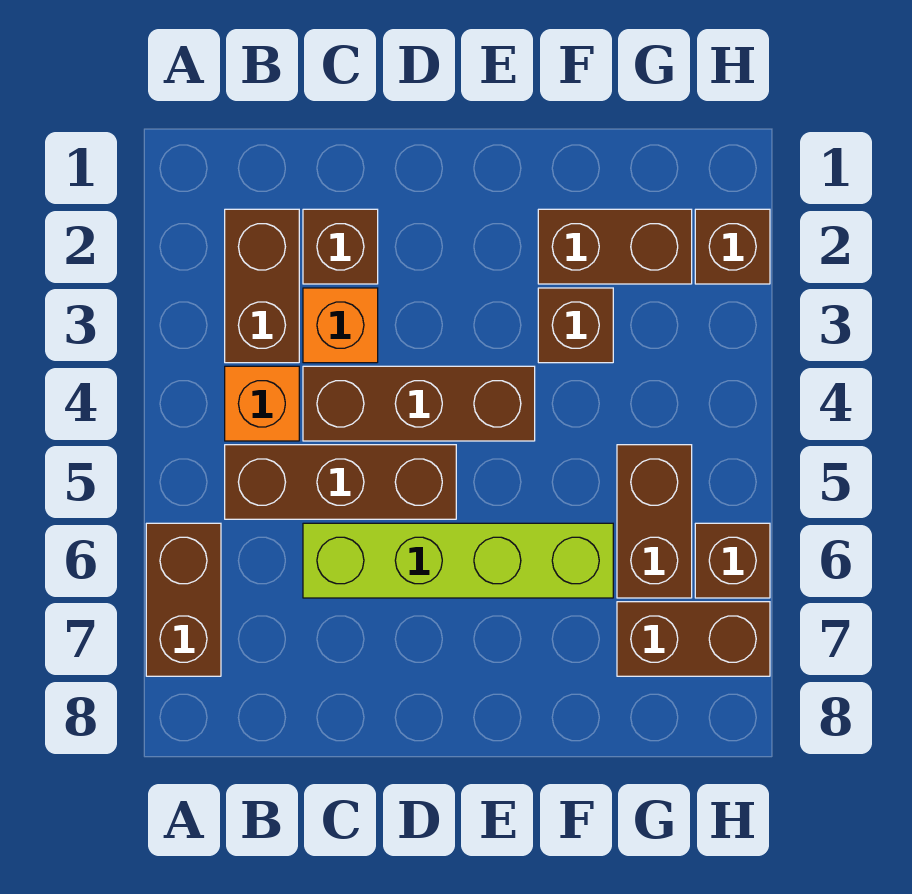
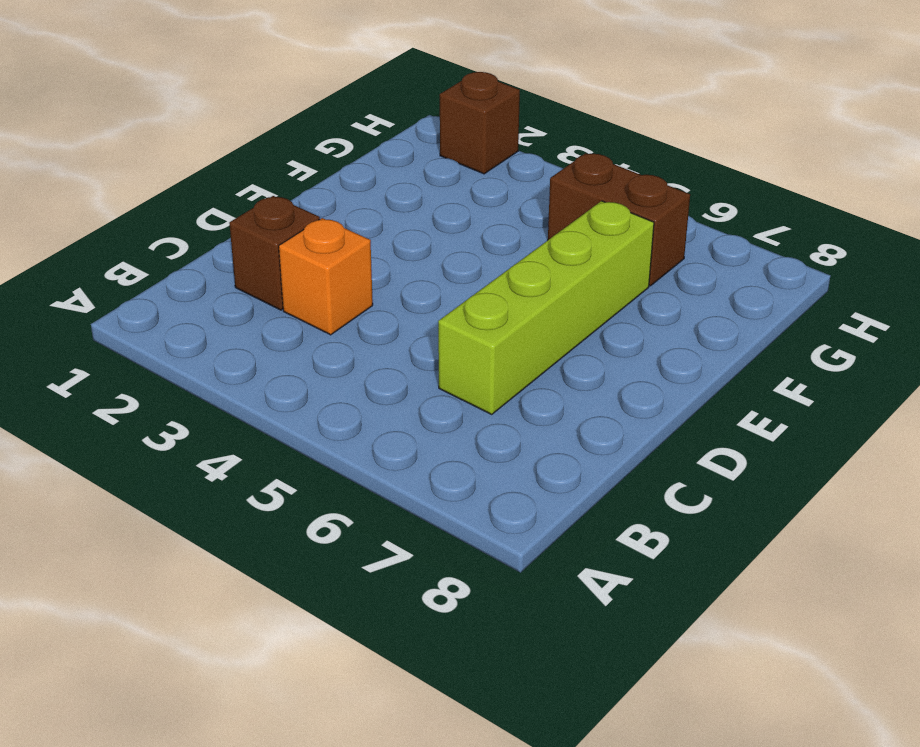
none -> brown brick A6:A7 level 1
none -> brown brick B2:B3 level 1
none -> orange brick B4 level 1

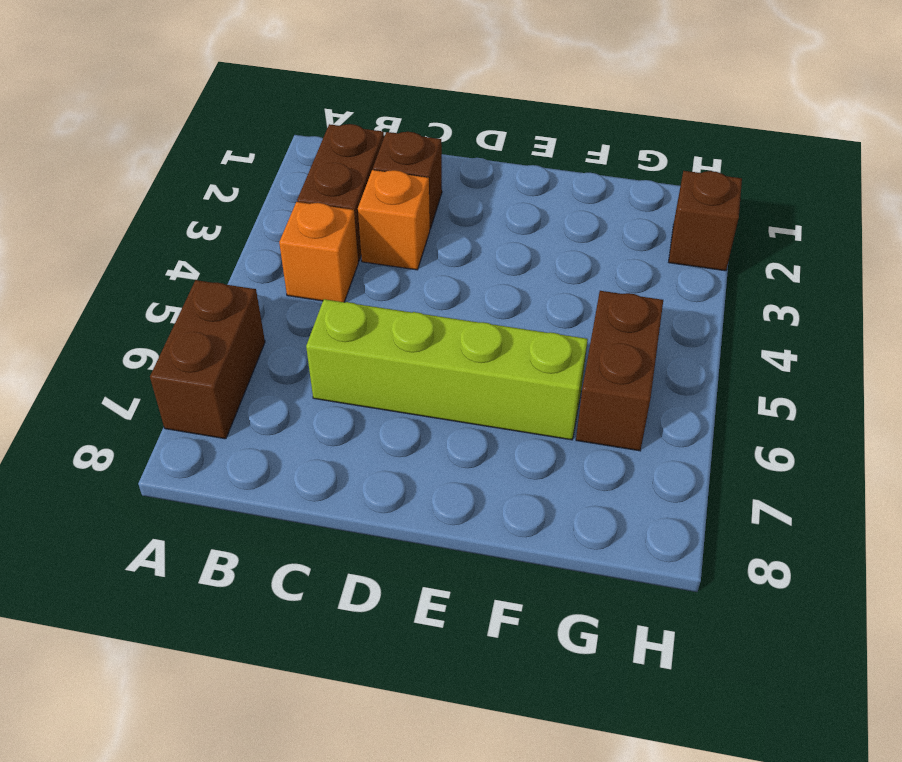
none -> brown brick B5:D5 level 1
none -> brown brick C4:E4 level 1
none -> brown brick F2:G2 level 1

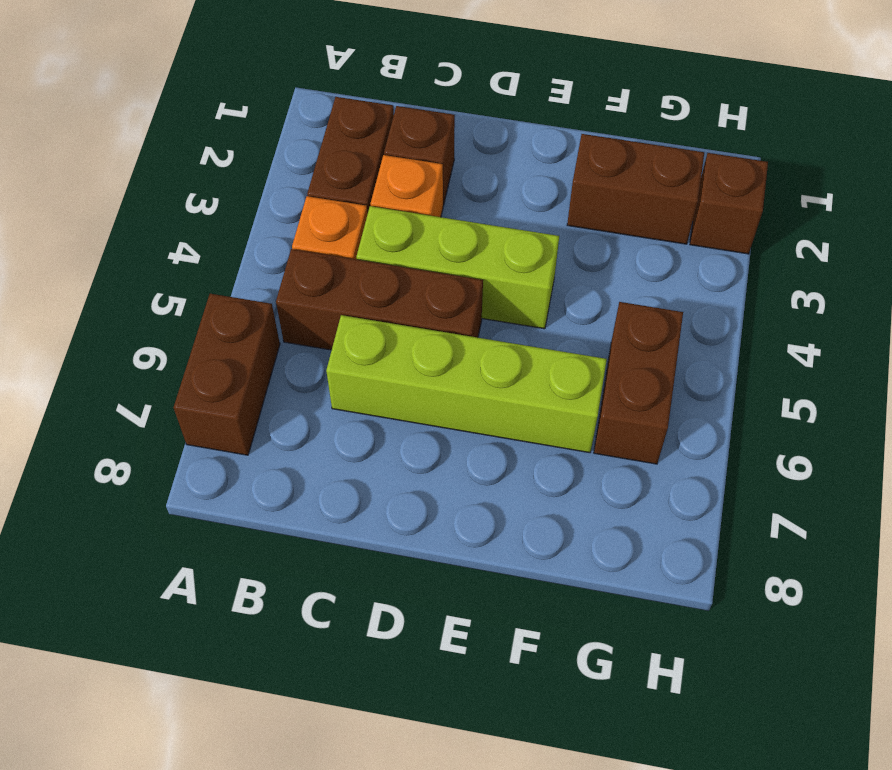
lime brick C4:E4 level 1 -> brown brick C4:E4 level 1
none -> brown brick F3 level 1
none -> brown brick G7:H7 level 1
none -> brown brick H6 level 1

